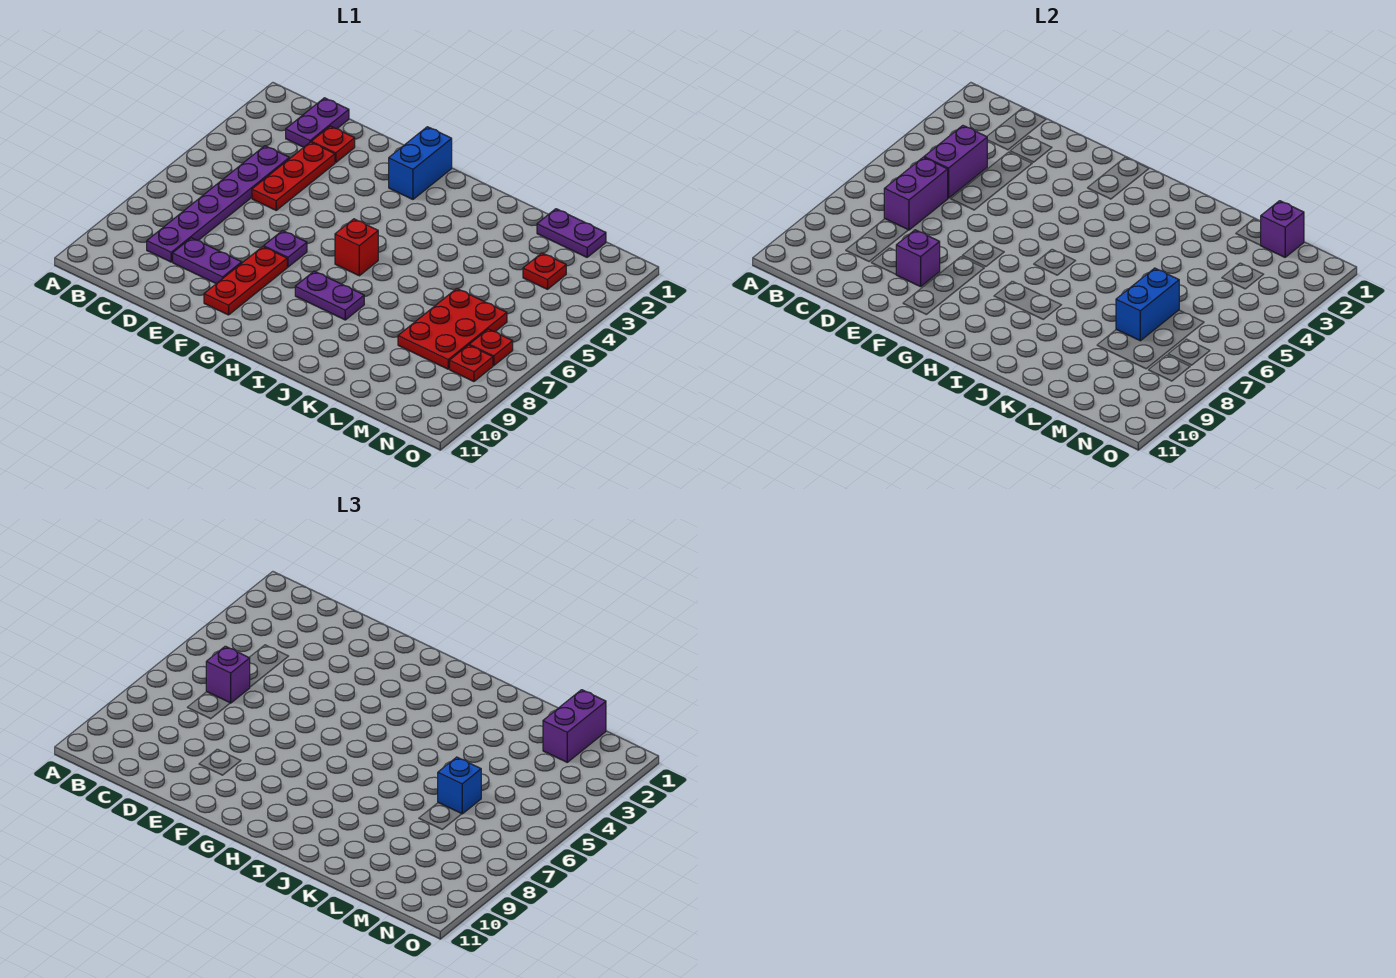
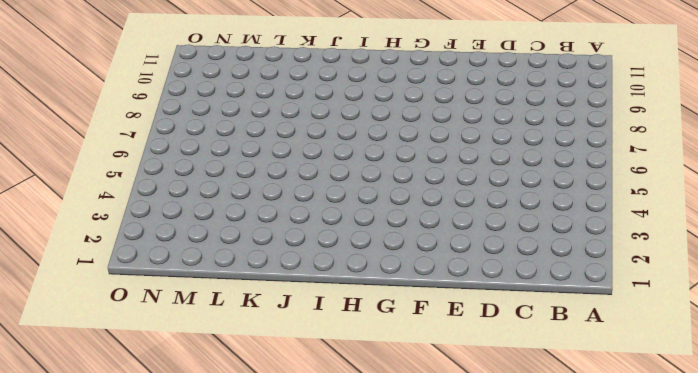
none -> purple plate C1:C2 level 1
none -> purple plate C4:C9 level 1
none -> red plate D2 level 1

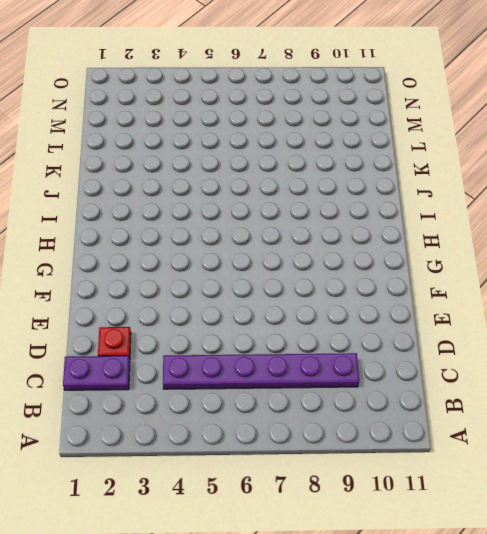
none -> red plate D3:D5 level 1
none -> purple plate D9:E9 level 1
none -> purple plate F7 level 1

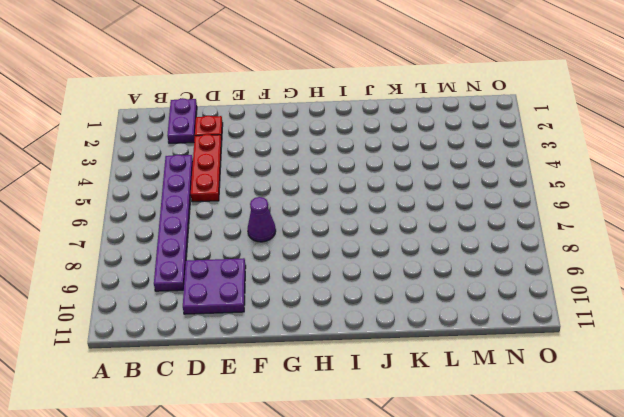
purple plate D9:E10 level 1 -> purple plate D9:E9 level 1
purple cone F7 level 1 -> purple plate F7 level 1
none -> red plate F8:F10 level 1
none -> blue brick G1:G2 level 1
none -> red brick H6 level 1

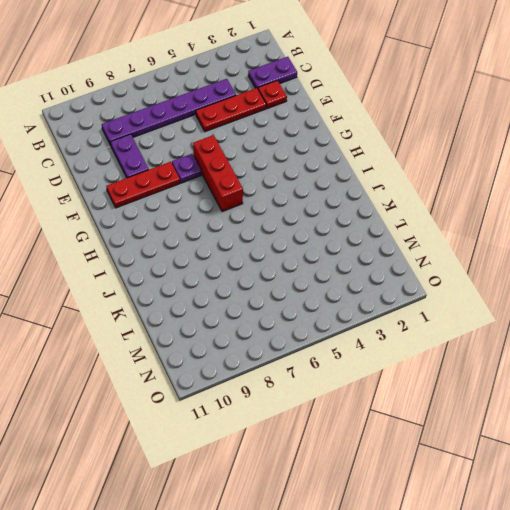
red brick F6:H6 level 1 -> red brick H6 level 1
none -> blue brick G1:G2 level 1
none -> purple plate H8:I8 level 1
none -> purple plate L1:M1 level 1

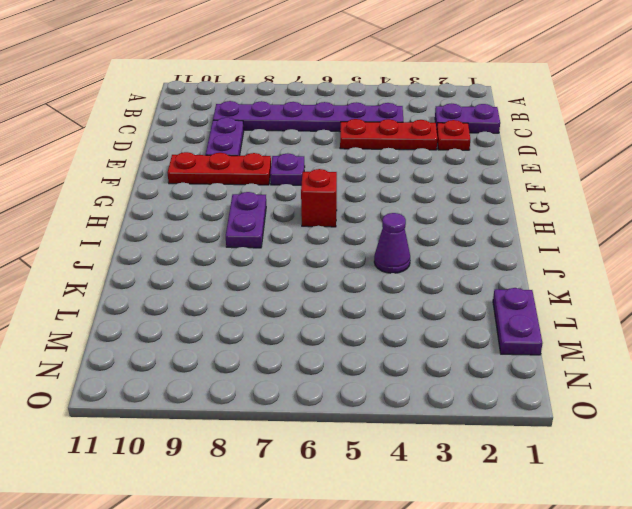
purple cone J4 level 1 -> none
none -> blue brick G1:G2 level 1
none -> red plate L6:M8 level 1
none -> red plate M3 level 1

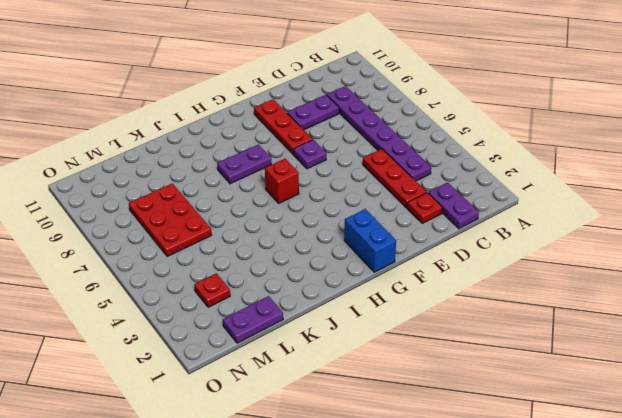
none -> red plate N7 level 1
none -> red plate N8 level 1
none -> purple brick C4:C5 level 2

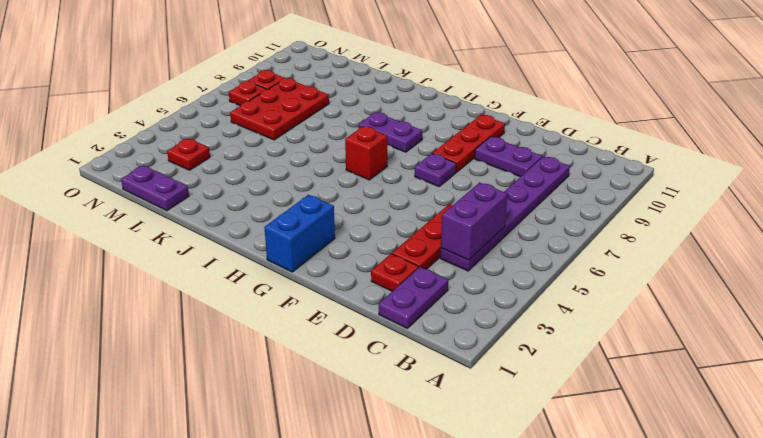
none -> purple brick C6:C7 level 2
none -> purple brick E9 level 2
none -> blue brick L6:L7 level 2

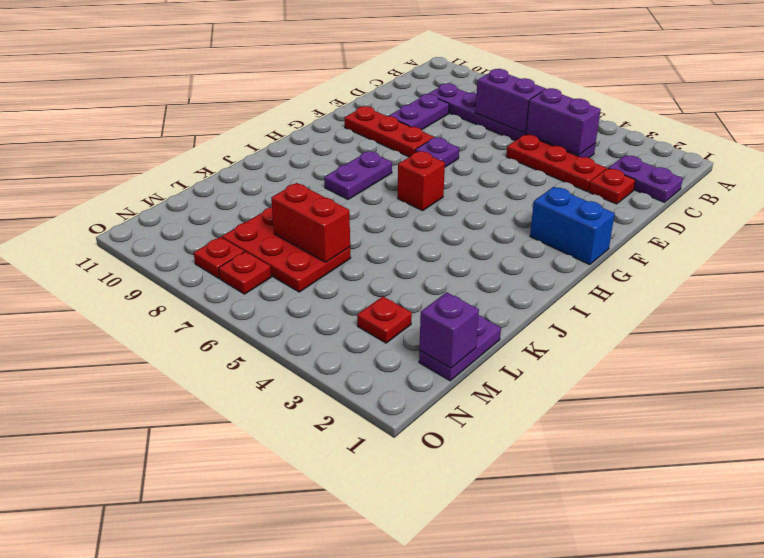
red brick L6:L7 level 2 -> blue brick L6:L7 level 2
none -> purple brick E9 level 2
none -> purple brick C6 level 3
none -> blue brick L6 level 3

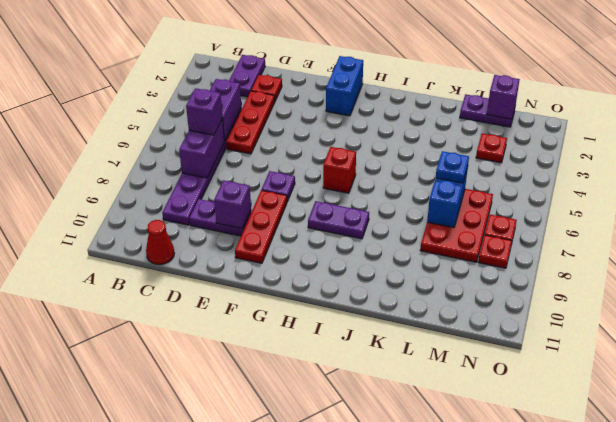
red cone C11 level 1 -> none
blue plate L6 level 3 -> blue brick L6 level 3
none -> purple brick M1:M2 level 3

